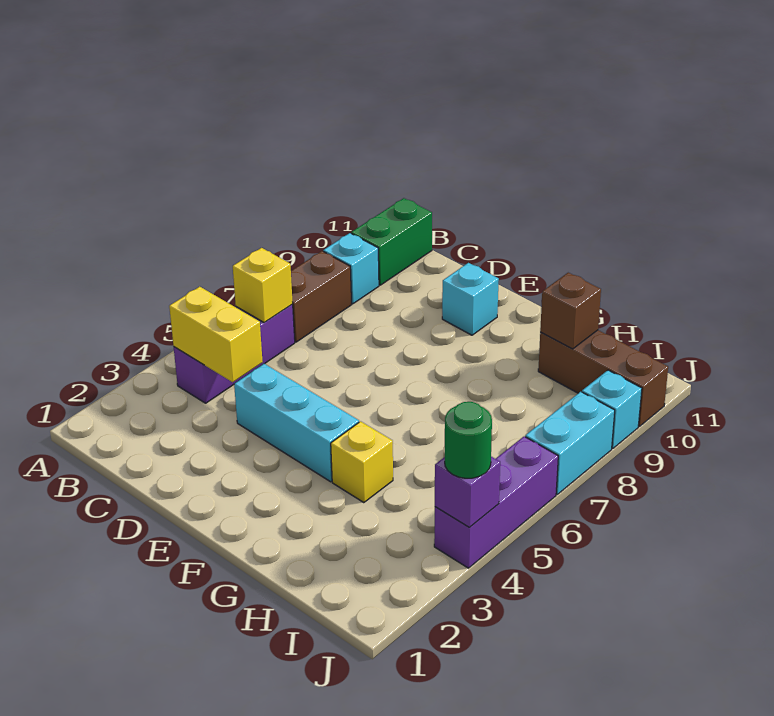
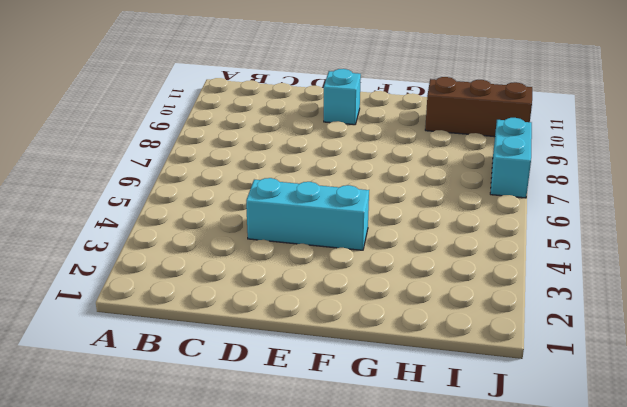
none -> purple brick B4:B6 level 1
none -> brown brick B7:B8 level 1
none -> cyan brick B9 level 1

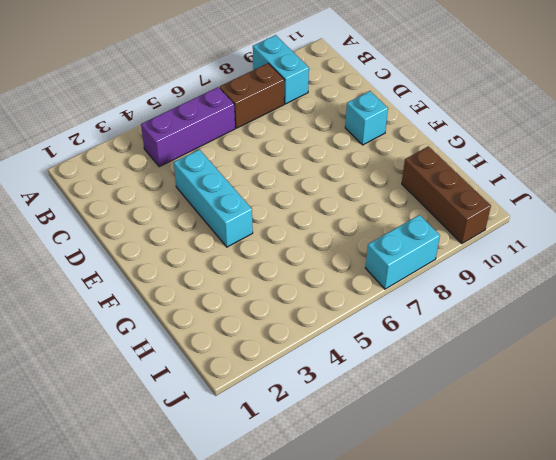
cyan brick A9:B9 level 1 -> cyan brick B9 level 1
none -> green brick B10:B11 level 1
none -> yellow brick G4 level 1
none -> purple brick J4:J6 level 1

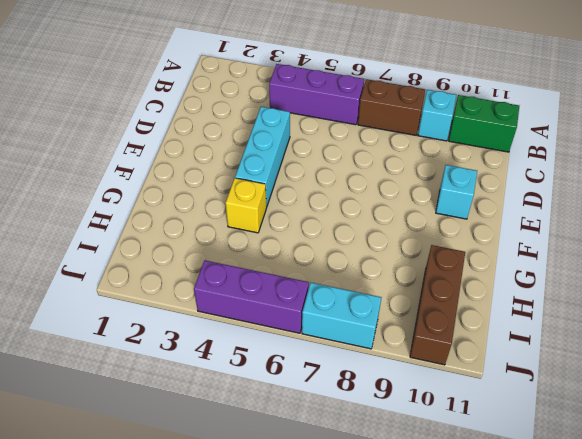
none -> cyan brick J9 level 1
none -> yellow brick B4:C4 level 2
none -> yellow brick B6 level 2

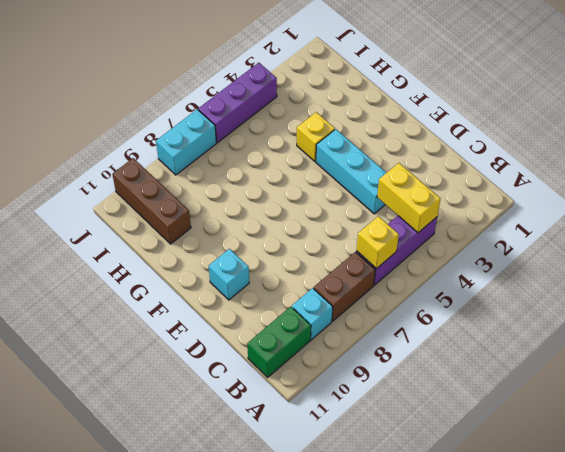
none -> cyan brick J9 level 1
none -> brown brick H10 level 2
none -> purple brick J4 level 2

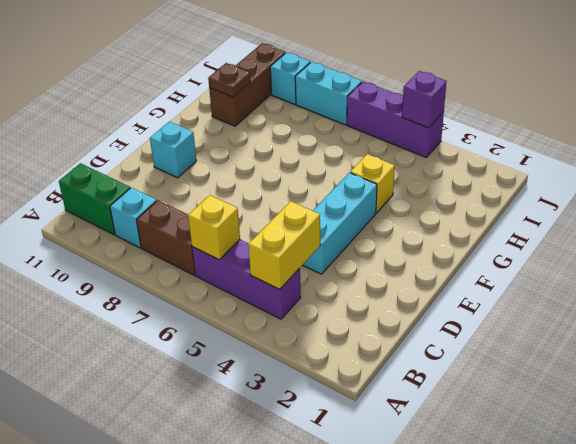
brown plate H10 level 2 -> brown brick H10 level 2
none -> green round brick J4 level 3

